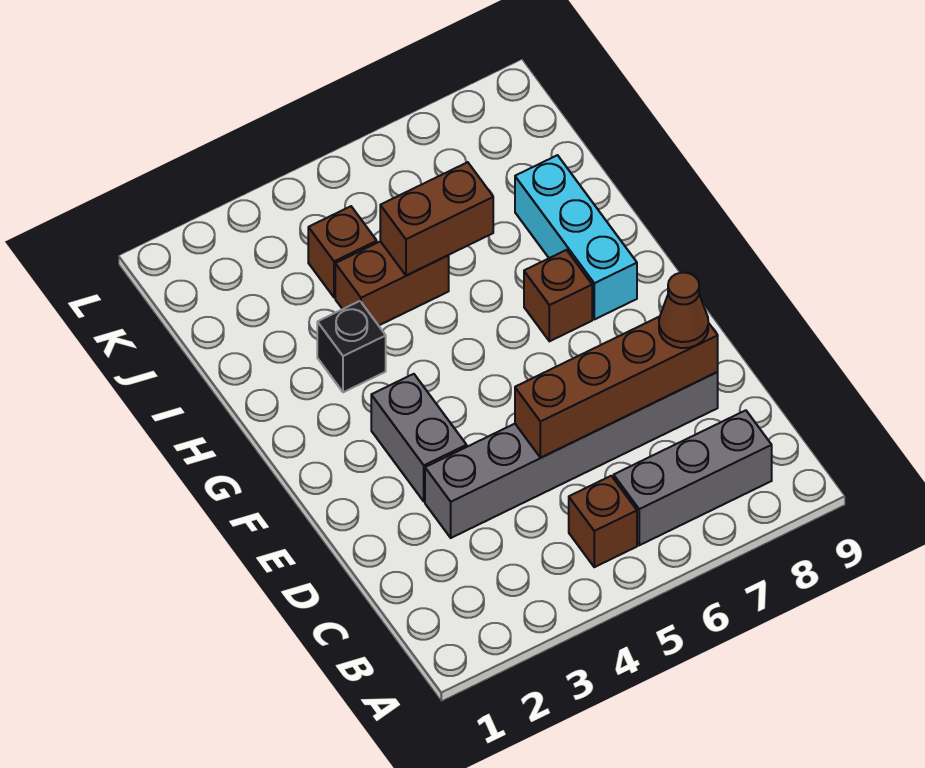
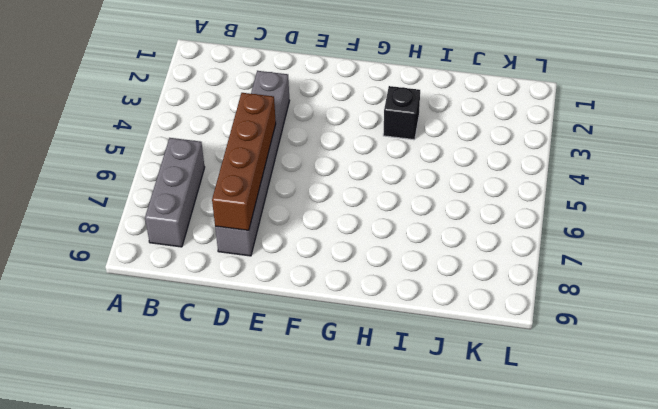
none -> brown brick B5 level 1
none -> grey brick E3:F3 level 1
none -> brown brick G7 level 1

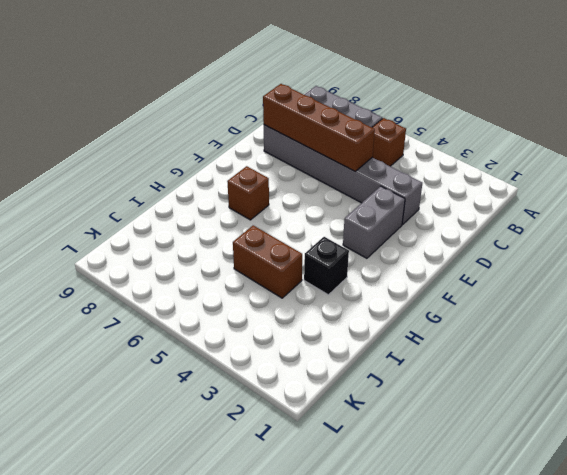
none -> cyan brick G8:I8 level 1
none -> brown brick J4 level 1
none -> brown brick I5:I6 level 2

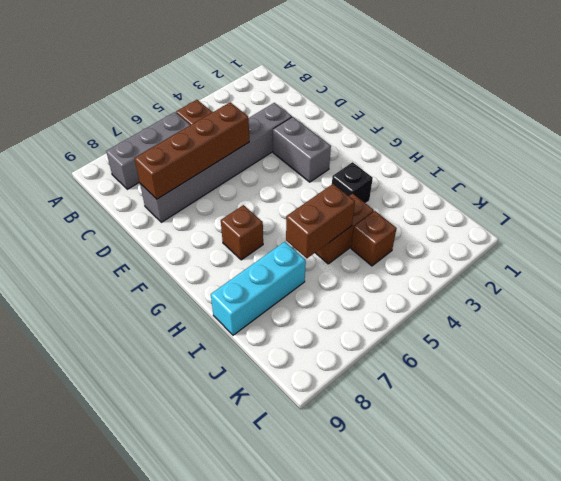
cyan brick I7:I9 level 1 -> cyan brick G8:I8 level 1
none -> brown cone D8 level 3

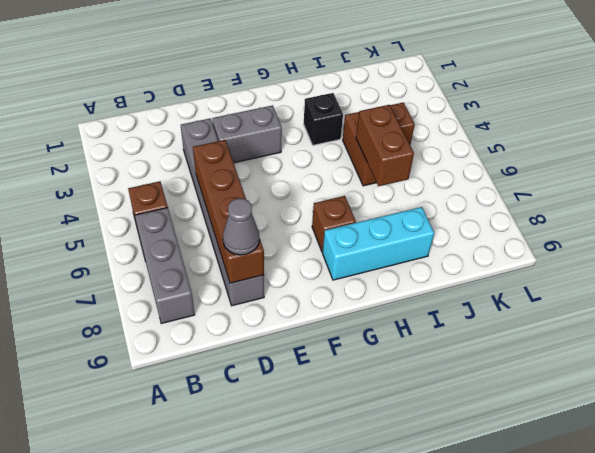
grey cone D8 level 3 -> brown cone D8 level 3

